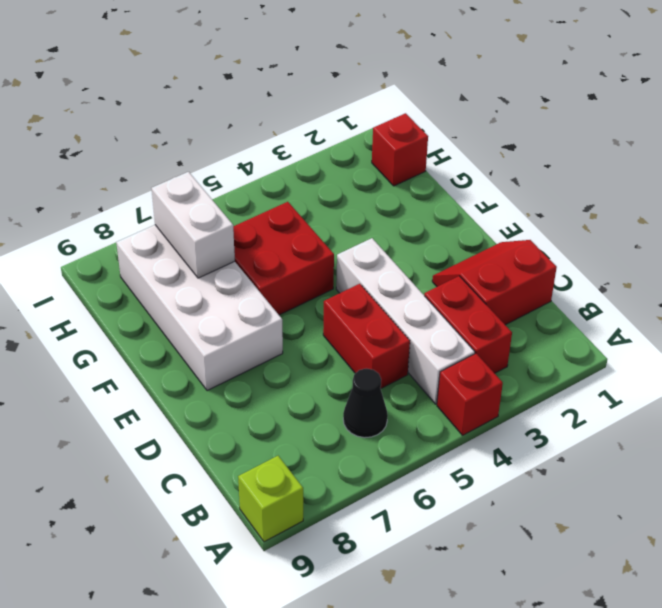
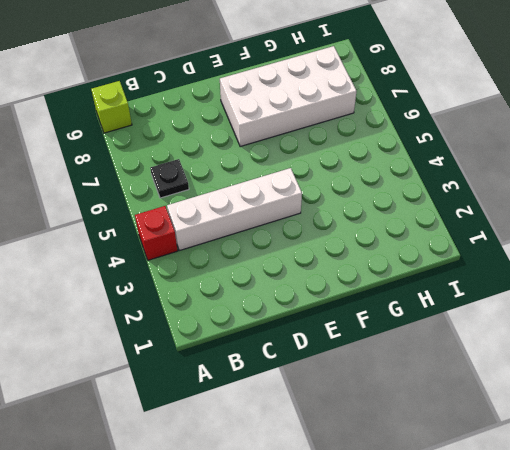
black plate B6 level 1 -> black cone B6 level 1
none -> red brick B3:C3 level 1
none -> red slope C1:D2 level 1 top C

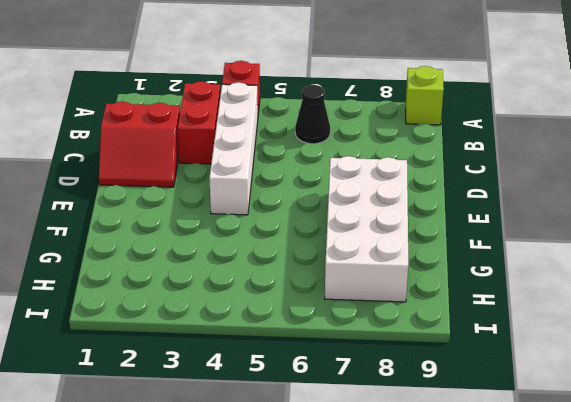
none -> red brick C5:D5 level 1
none -> red brick F5:G6 level 1

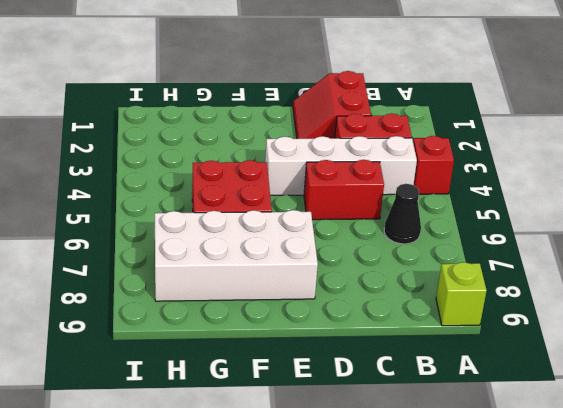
none -> red brick H1 level 1
none -> white brick G7:H7 level 2

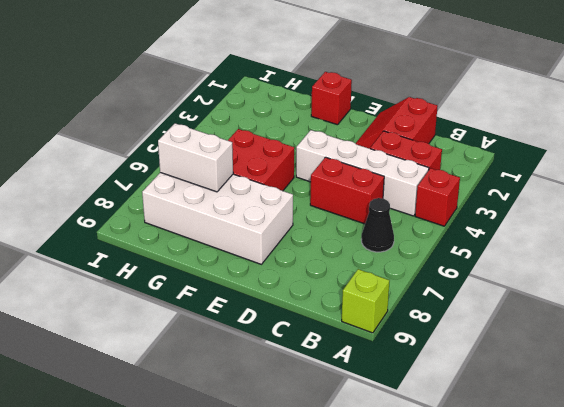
red brick F1 level 1 -> red brick H1 level 1

